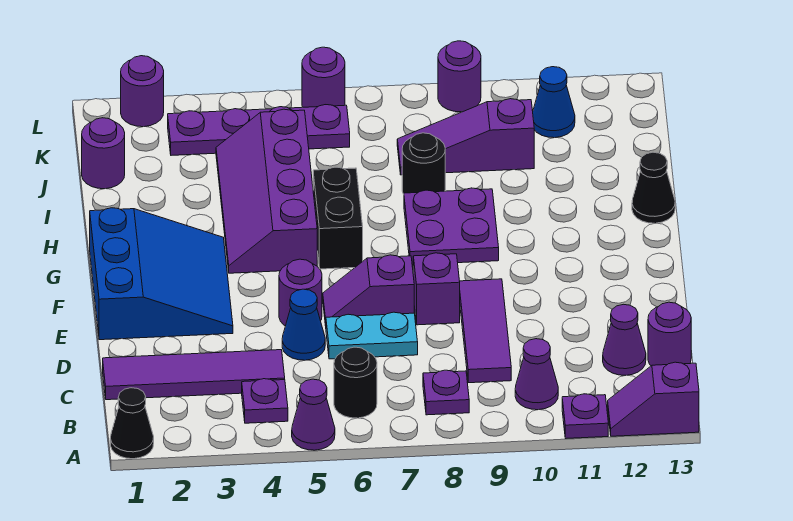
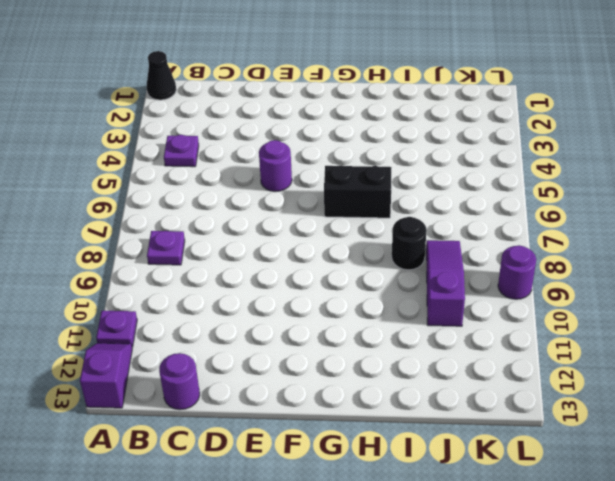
none -> purple cone A5 level 1
none -> black round brick B6 level 1
none -> purple cone B10 level 1
none -> purple tile C1:C4 level 1

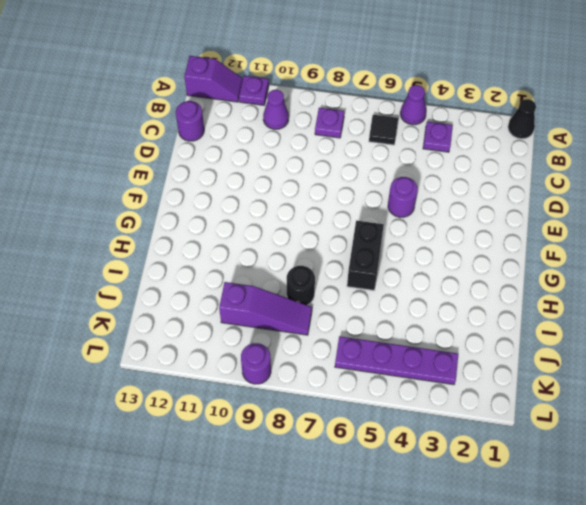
black tile B6 level 1 -> black round brick B6 level 1
none -> purple tile C1:C4 level 1
none -> purple tile C9:E9 level 1
none -> purple cone C12 level 1
none -> blue cone D5 level 1

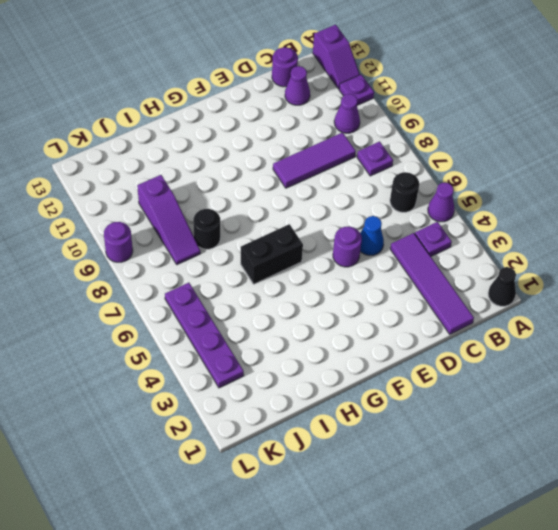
none -> cyan plate D6:D7 level 1
none -> blue slope E1:G3 level 1 top 1
none -> purple slope E6:E7 level 1 top 7
none -> purple brick E8 level 1

